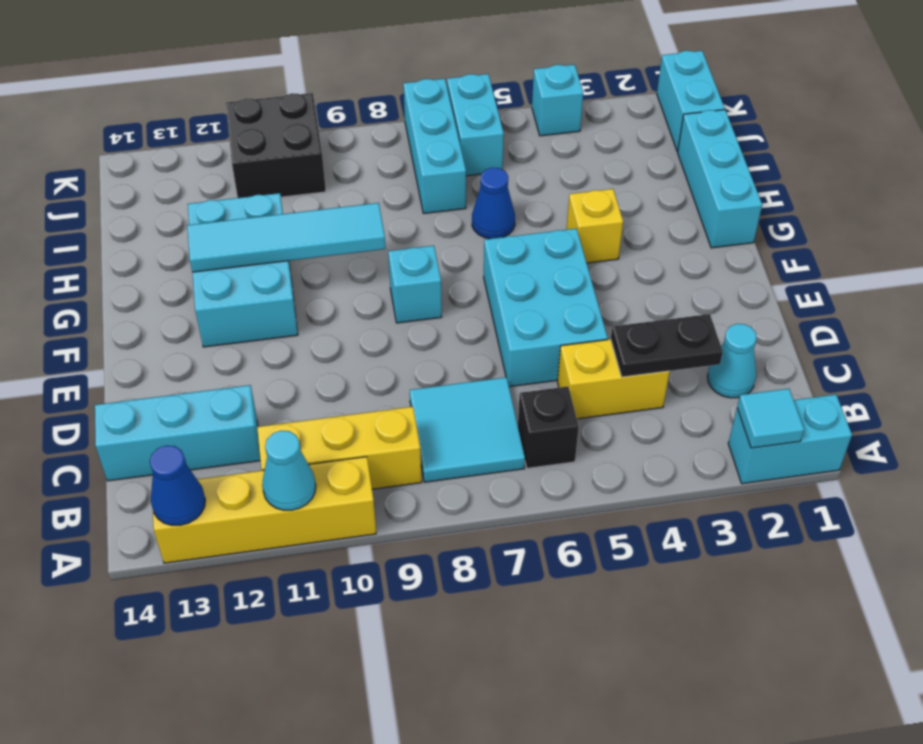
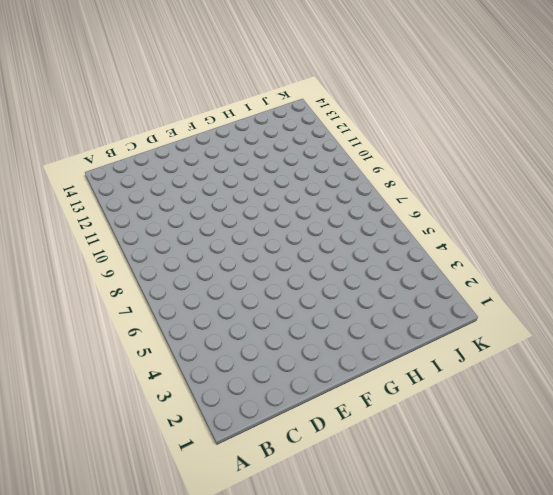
none -> cyan brick A1:A2 level 1
none -> yellow brick A10:A13 level 1
none -> black brick B6 level 1

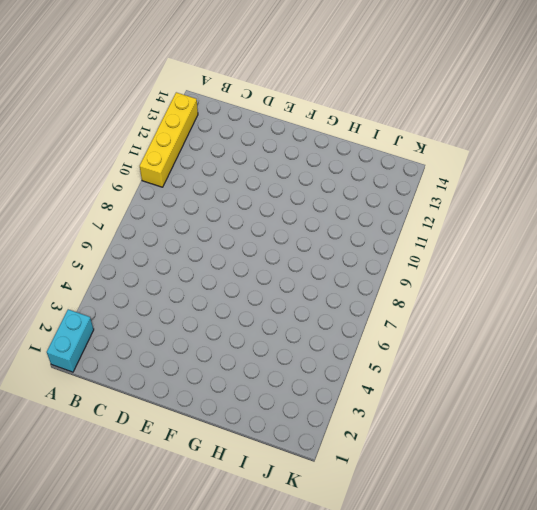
none -> black brick B6 level 1
none -> cyan tile B7:C8 level 1
none -> yellow brick B9:B11 level 1

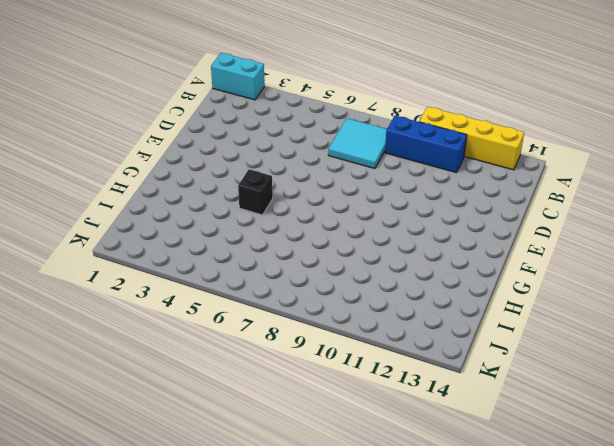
blue brick B9:B11 level 1 -> yellow brick B9:B11 level 1
black brick G5 level 1 -> black brick B6 level 1
none -> cyan cone C2 level 1
none -> yellow brick C4:C5 level 1
none -> cyan brick C12:C14 level 1

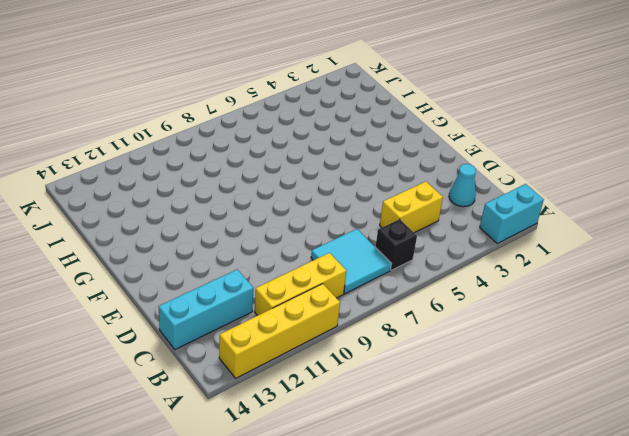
none -> cyan brick D5:F6 level 1
none -> cyan brick F8 level 1
none -> cyan brick F11:H12 level 1

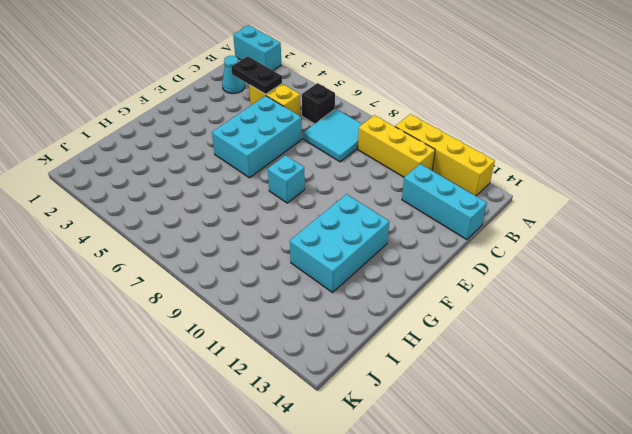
none -> cyan brick G1:I1 level 1
none -> yellow brick G4 level 1
none -> blue cone H6 level 1

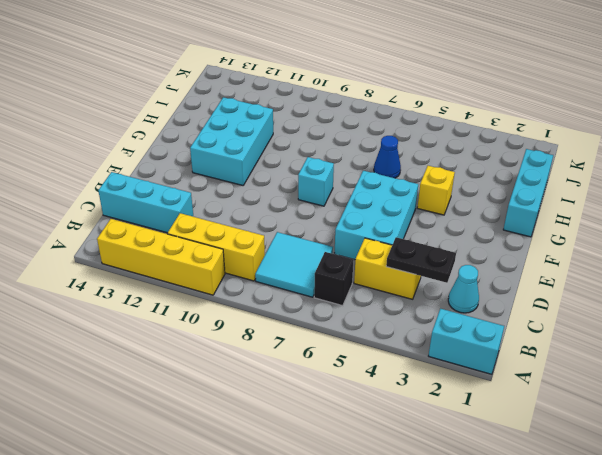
none -> cyan brick I7:K7 level 1
none -> cyan brick J1:K1 level 1
none -> cyan brick J6:K6 level 1

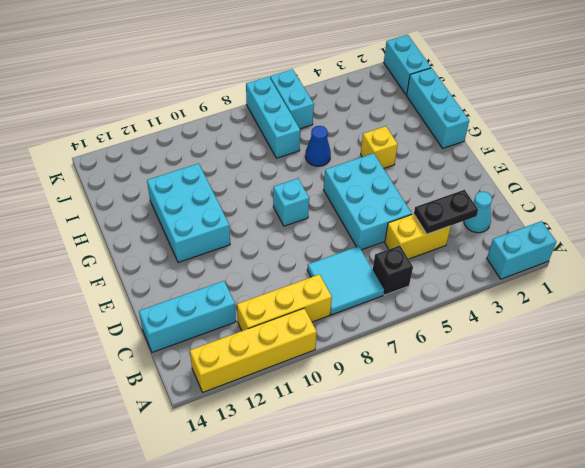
none -> black brick J10:K11 level 1
none -> cyan brick K4 level 1
none -> cyan tile A2 level 2

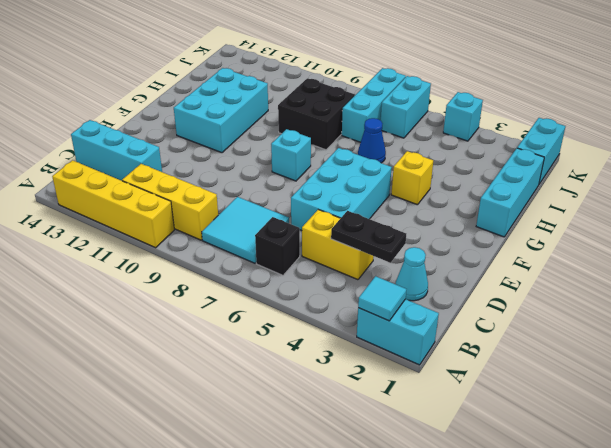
black brick H8:I9 level 1 -> black brick J10:K11 level 1
none -> cyan cone A11 level 2
none -> blue cone A13 level 2
none -> cyan tile G9:G12 level 2

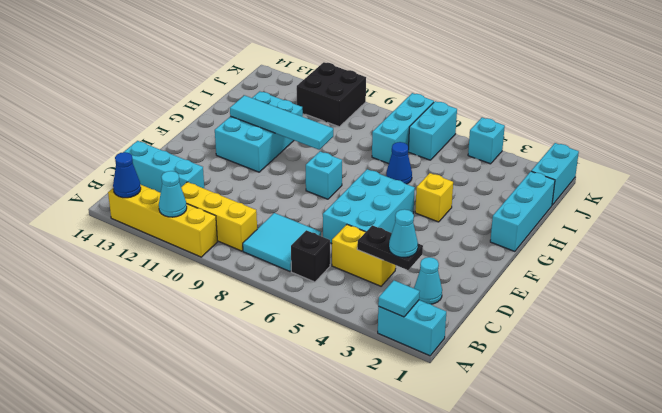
cyan cone C3 level 3 -> none

